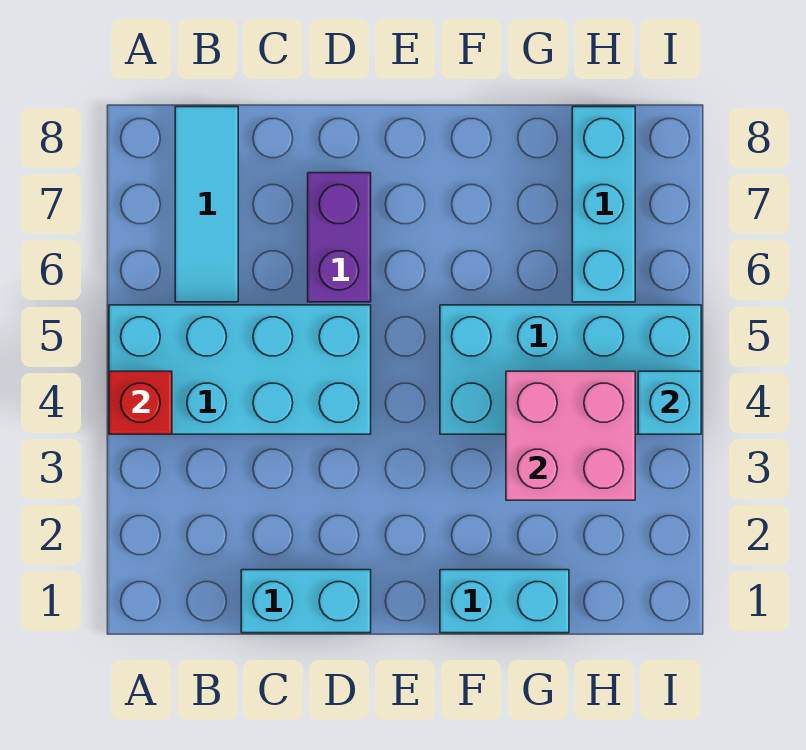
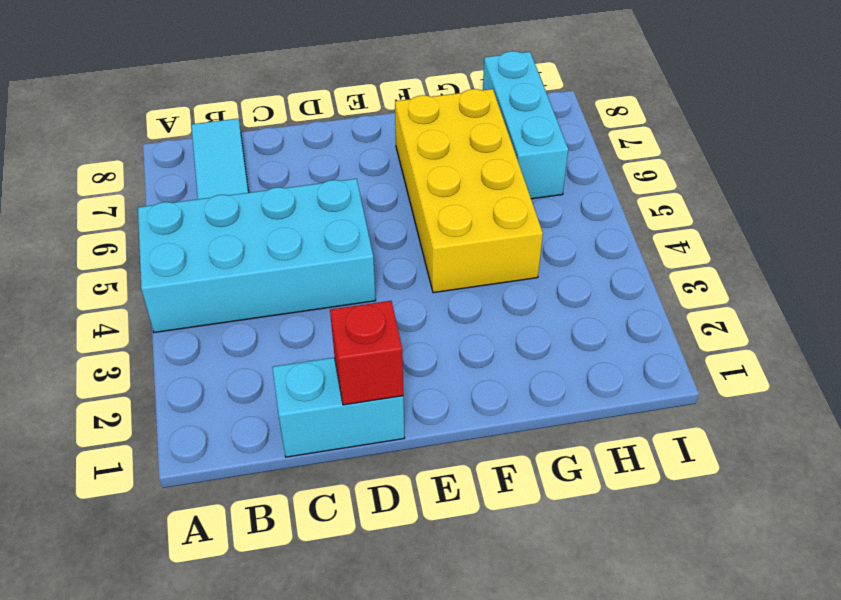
red brick D1 level 2 -> red brick A4 level 2
yellow brick F4:G7 level 1 -> cyan brick F4:I5 level 1
none -> purple brick D6:D7 level 1
none -> cyan brick F1:G1 level 1

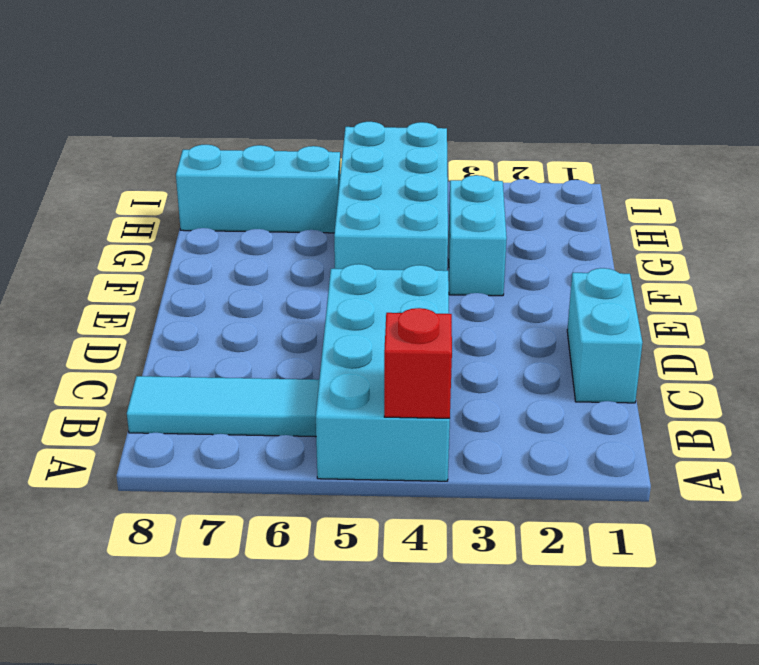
cyan brick F3:G3 level 1 -> cyan brick F1:G1 level 1
none -> purple brick D6:D7 level 1
none -> pink brick G3:H4 level 2

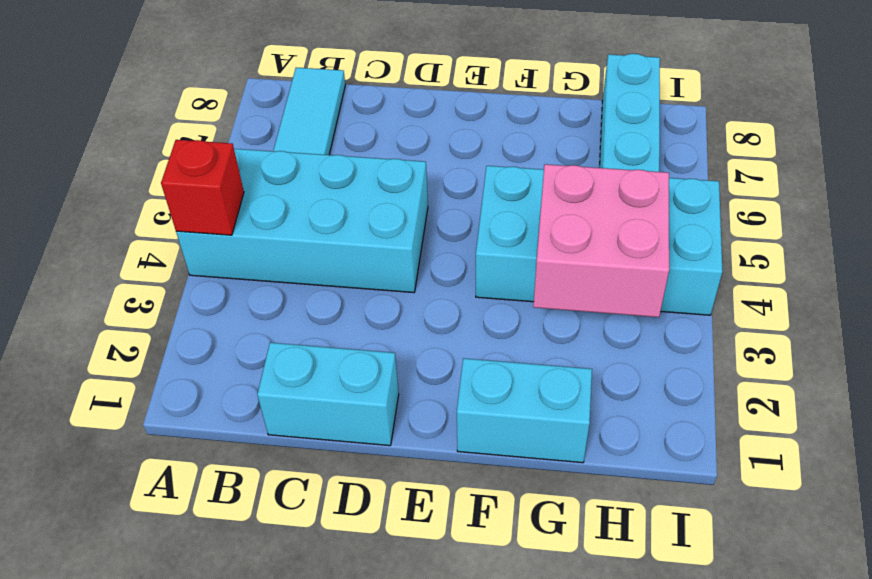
none -> purple brick D6:D7 level 1
none -> cyan brick I4 level 2

